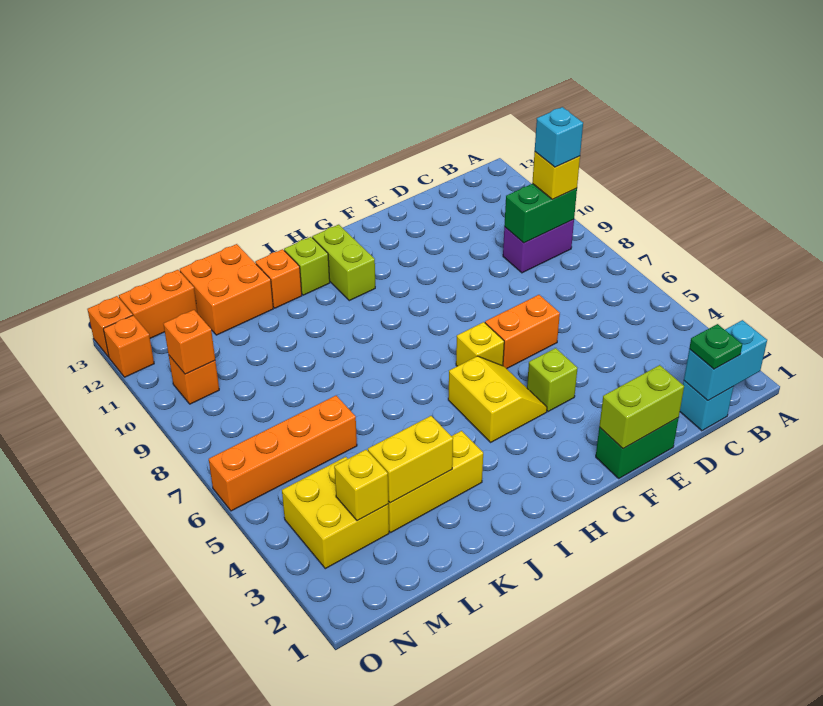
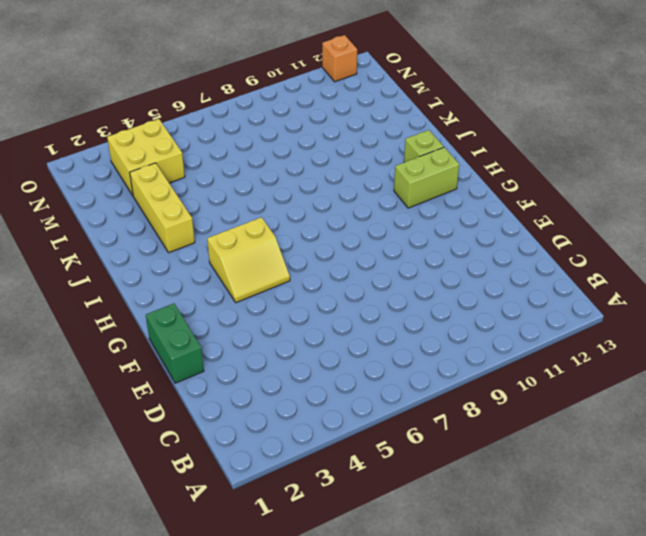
none -> purple brick B9:C9 level 1
none -> cyan brick C1 level 1
none -> orange brick E6:F6 level 1

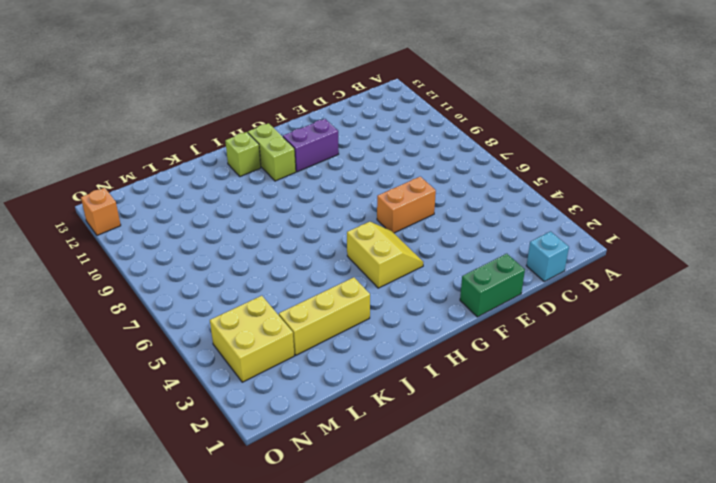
purple brick F11:G11 level 1 -> purple brick B9:C9 level 1
none -> lime brick F4 level 1
none -> yellow brick G6 level 1
none -> orange brick J12 level 1

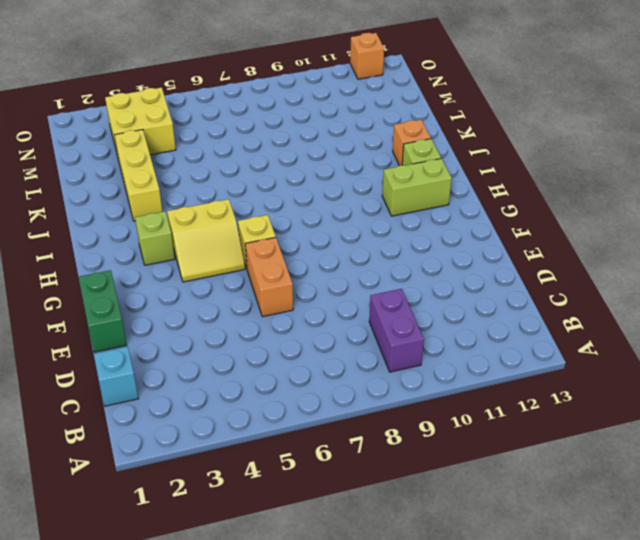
lime brick H3 level 1 -> lime brick F4 level 1
none -> orange brick K12:L13 level 1
none -> orange brick L6:O6 level 1
none -> orange brick M13:N13 level 1

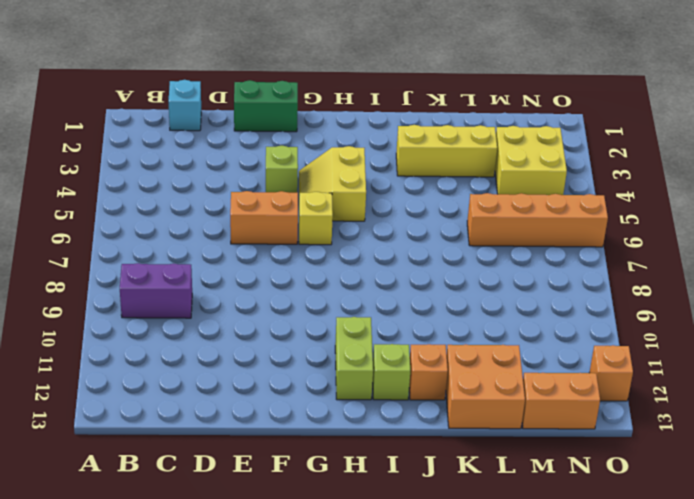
none -> orange brick N10 level 1
none -> orange brick O13 level 1
none -> cyan brick B1:C1 level 2

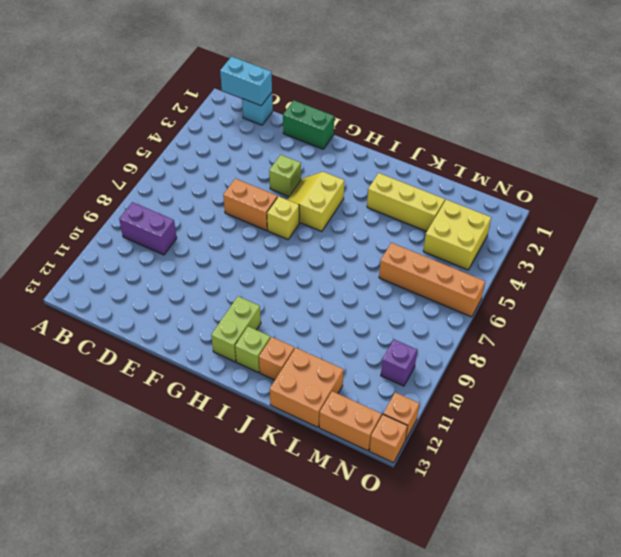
purple brick N10 level 1 -> orange brick N10 level 1
none -> green brick B9:C9 level 2
none -> lime brick E1:F1 level 2
none -> yellow brick K3:L3 level 2

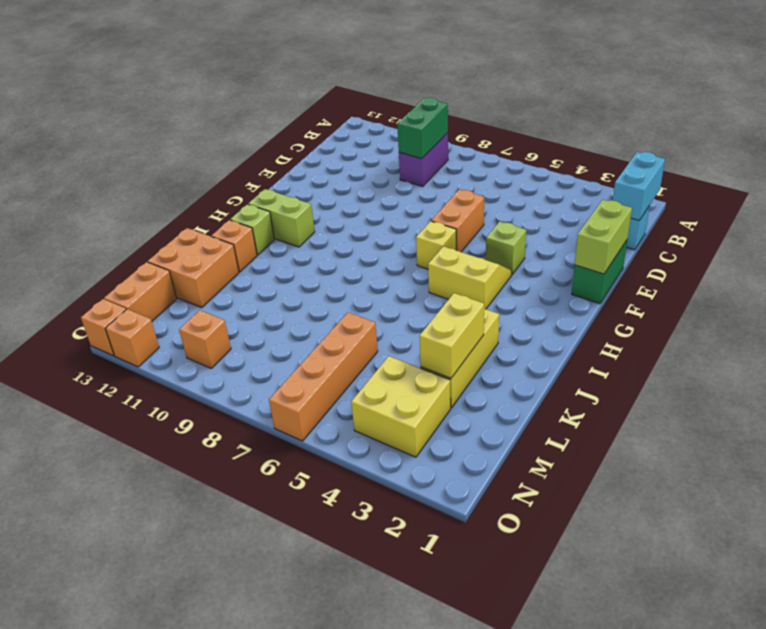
none -> yellow brick M3 level 2
none -> orange brick N10 level 2
none -> yellow brick B9 level 3

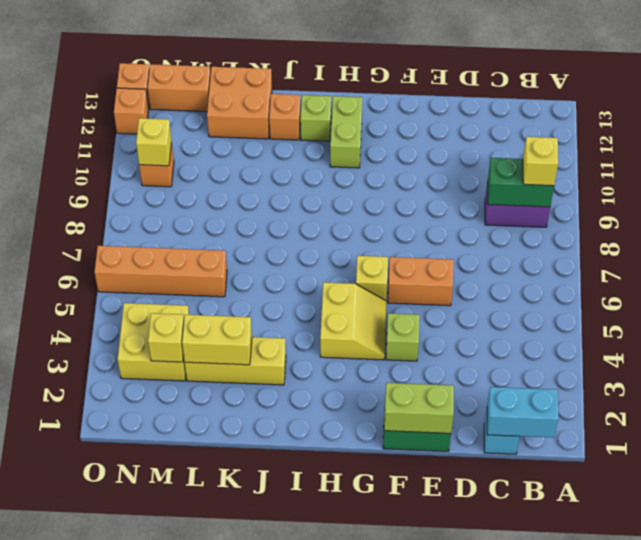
yellow brick N10 level 2 -> orange brick N10 level 2
none -> green plate C1 level 3
none -> cyan brick B9 level 4

